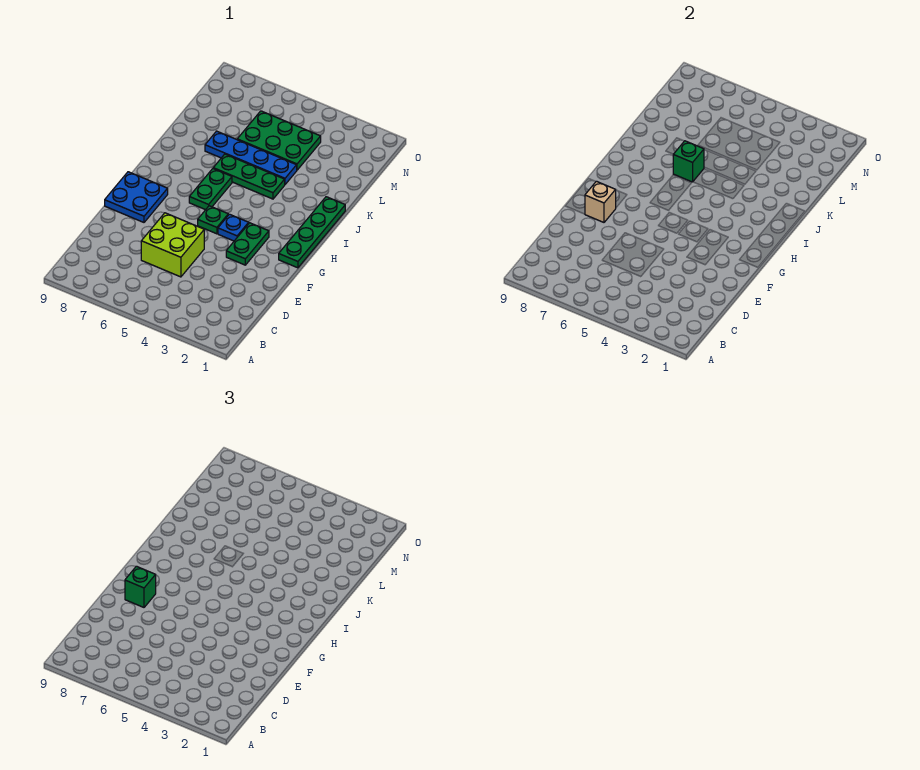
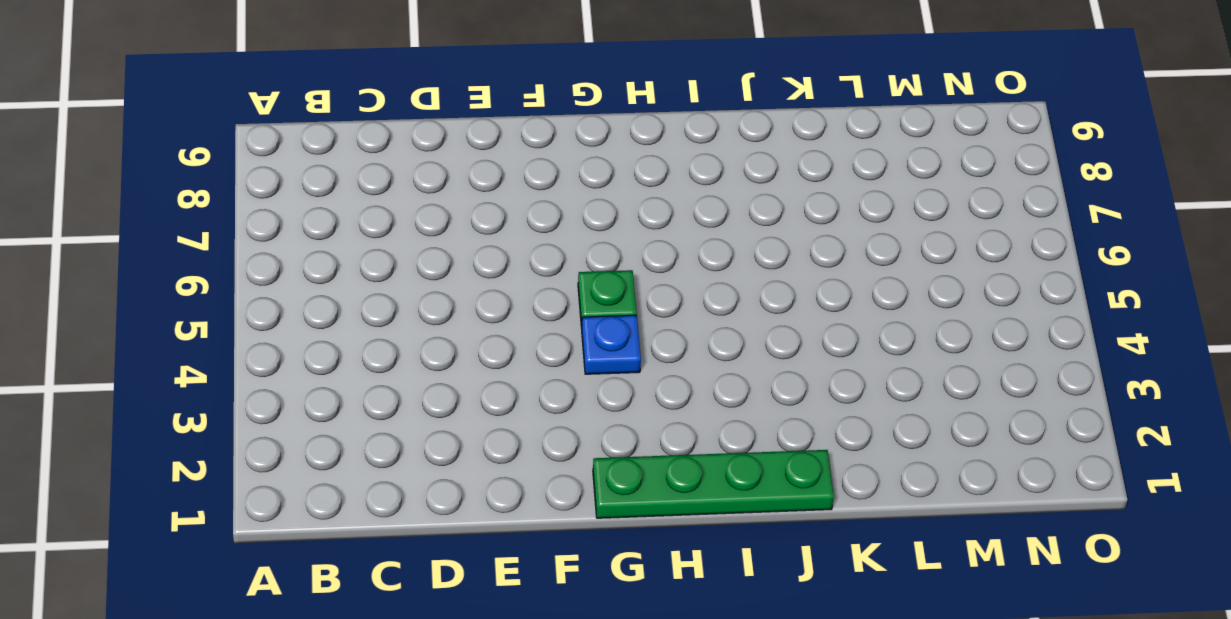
none -> lime brick D5:E6 level 1
none -> green plate F3:G3 level 1
none -> blue plate F8:G9 level 1

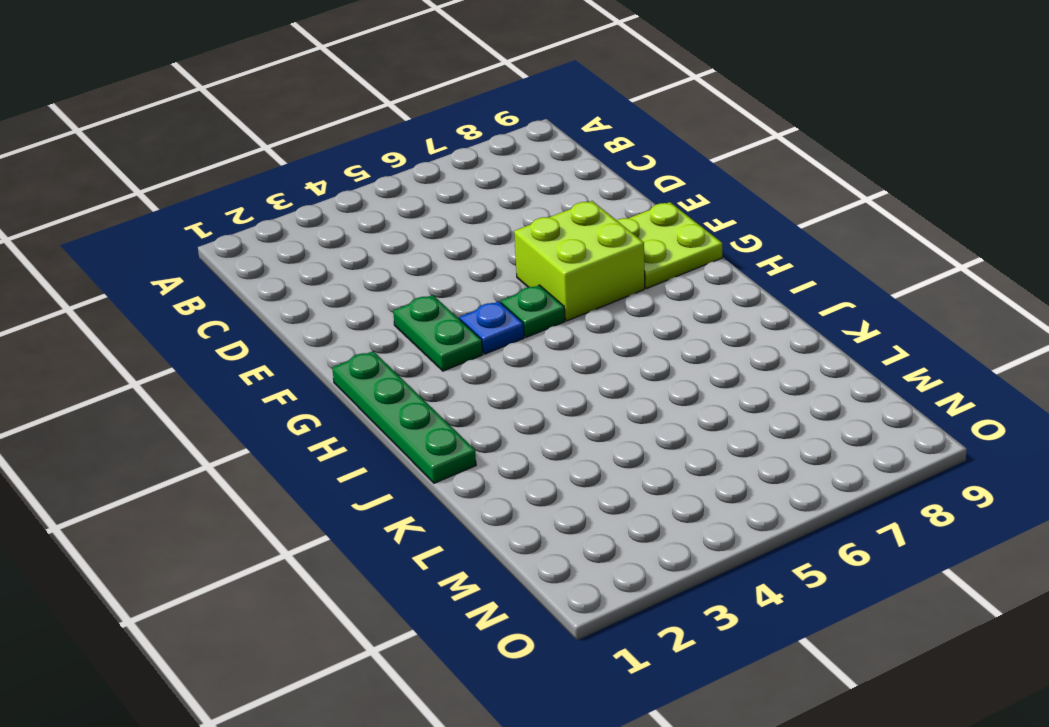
lime brick F6:G7 level 1 -> lime brick D5:E6 level 1
lime plate F8:G9 level 1 -> blue plate F8:G9 level 1
none -> green plate H6:I6 level 1
none -> green plate J4:J6 level 1
none -> blue plate K4:K7 level 1

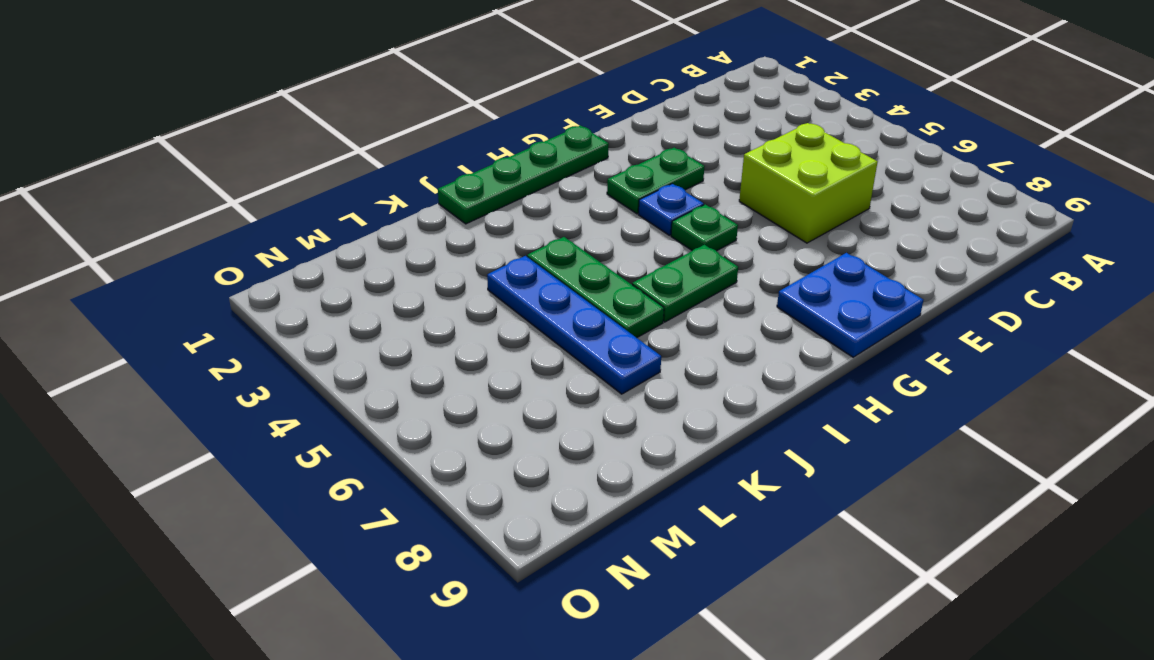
none -> green plate L4:M6 level 1
none -> tan brick F8 level 2
none -> green brick J6 level 2

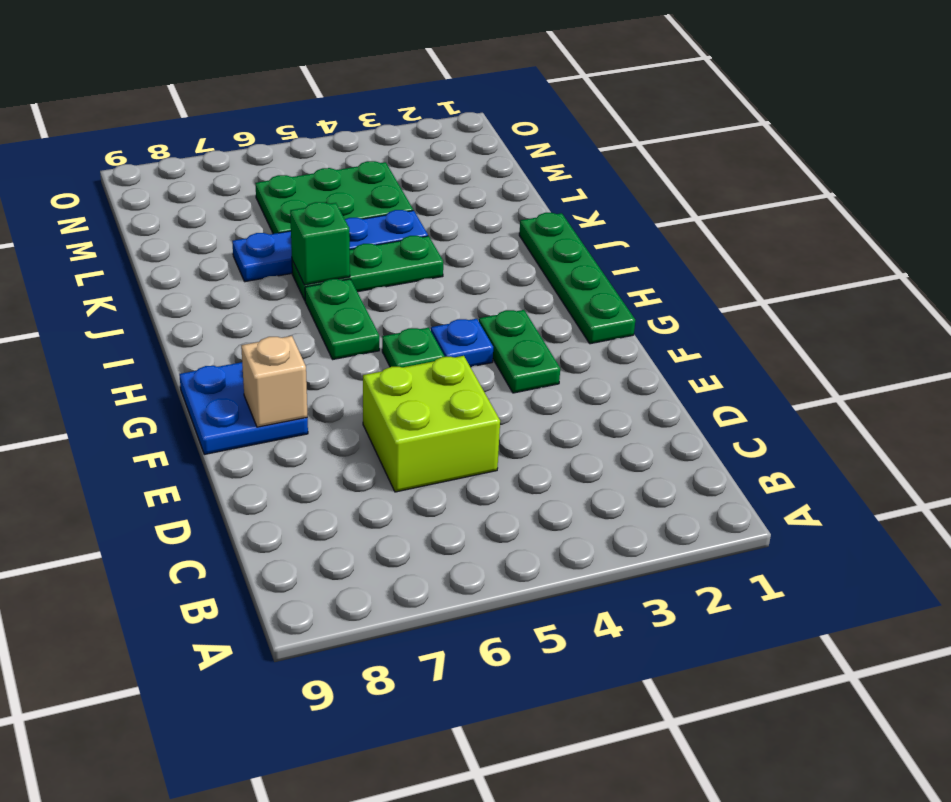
none -> green brick F8 level 3

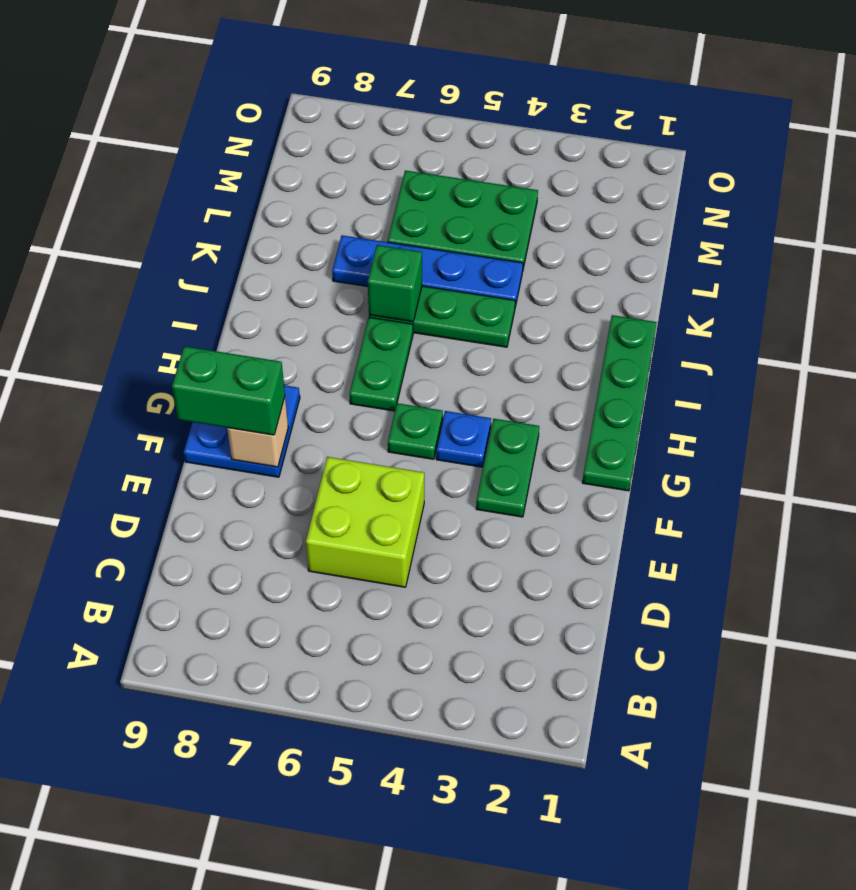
green brick F8:F9 level 3 -> green brick F8 level 3

